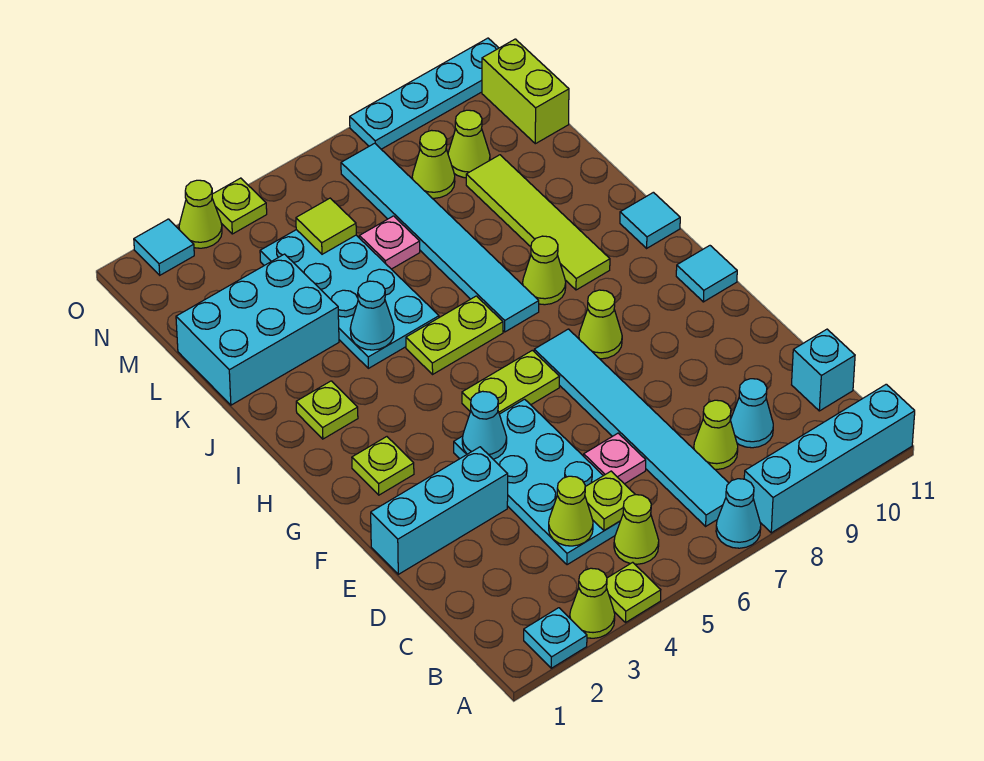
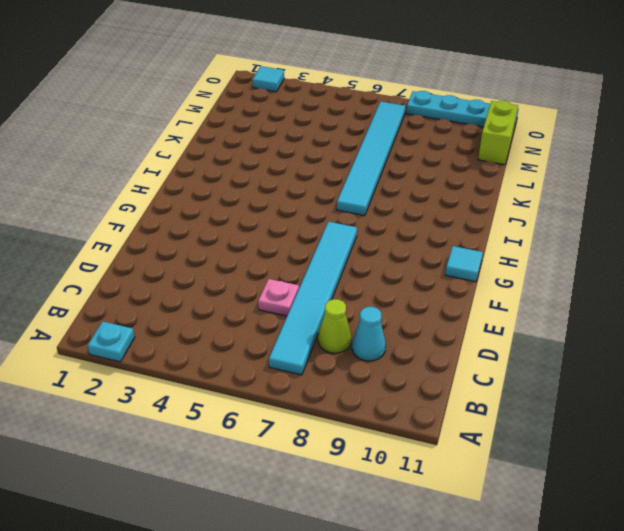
none -> lime cone A3 level 1
none -> lime plate A4 level 1
none -> cyan cone A7 level 1
none -> cyan brick A8:A11 level 1

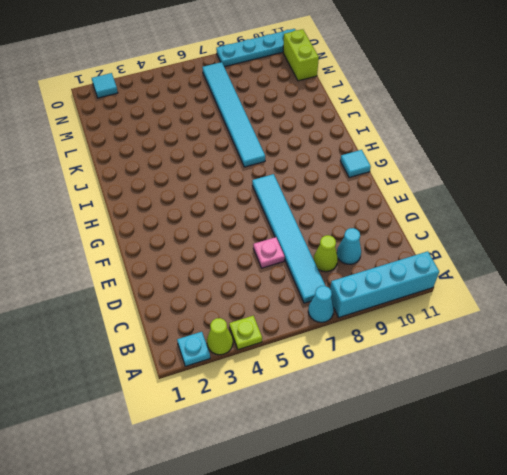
none -> lime cone B5 level 1
none -> cyan plate C4:F5 level 1
none -> cyan brick C11 level 1
none -> cyan brick E1:E3 level 1

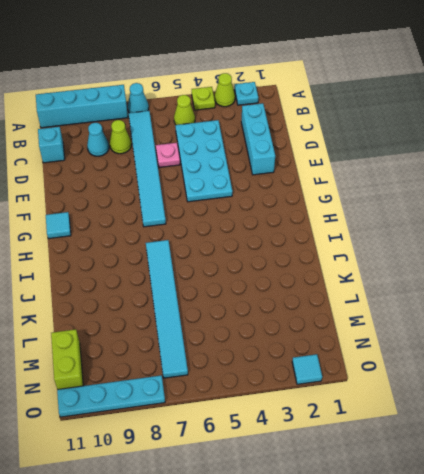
cyan brick C2:E2 level 1 -> cyan brick E1:E3 level 1
none -> lime plate G2 level 1
none -> lime plate G5:G6 level 1
none -> lime cone G8 level 1
none -> lime plate I2 level 1

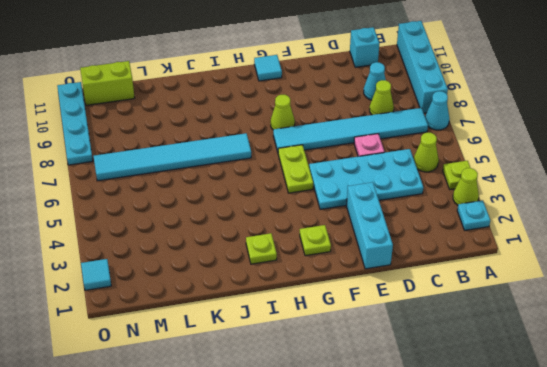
none -> lime plate I5:I6 level 1
none -> lime cone I8 level 1
none -> lime tile I9:L9 level 1
none -> cyan tile I11 level 1

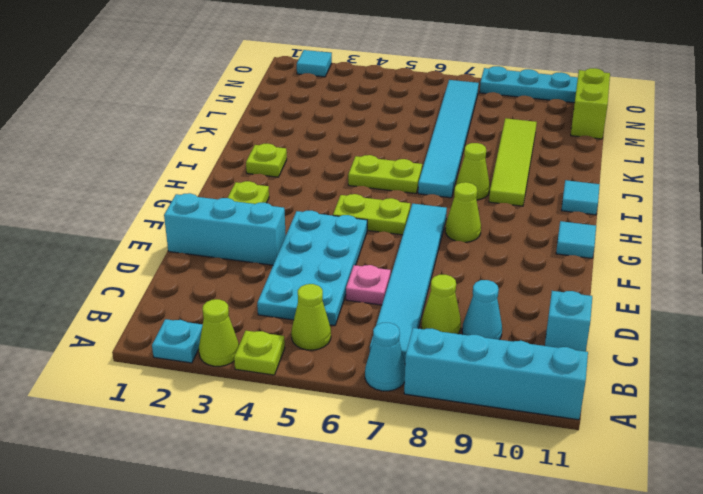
none -> cyan plate J4:M5 level 1
none -> cyan brick K1:L3 level 1
none -> pink plate L6 level 1
none -> lime cone M8 level 1

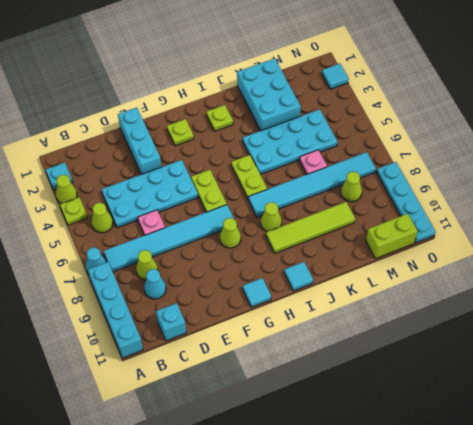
none -> lime cone M9 level 1
none -> lime cone O3 level 1
none -> lime plate O4 level 1
none -> lime cone C4 level 2

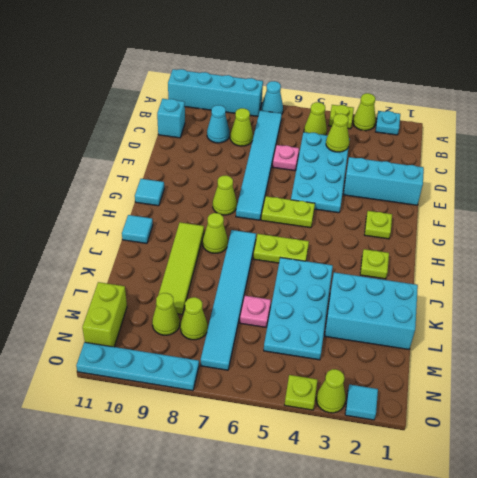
none -> lime plate C5 level 2
none -> cyan cone F4 level 2
none -> cyan cone J4 level 2
none -> lime tile M5 level 2

